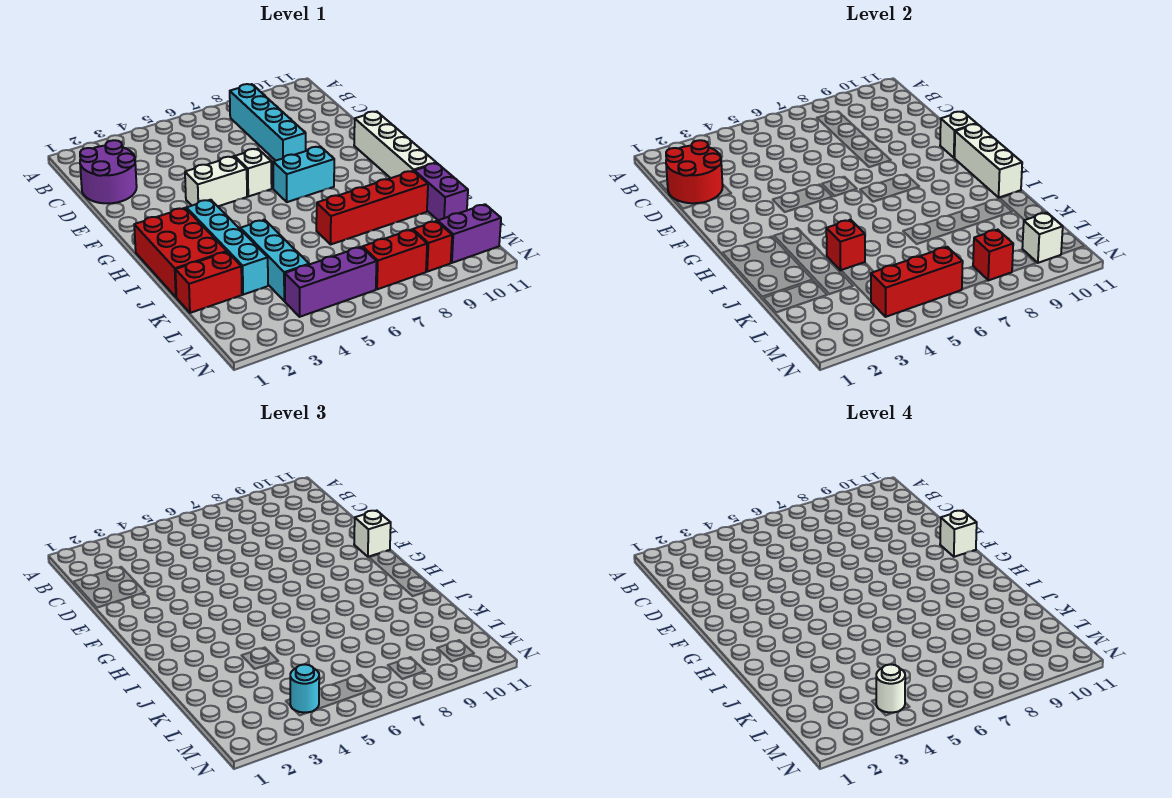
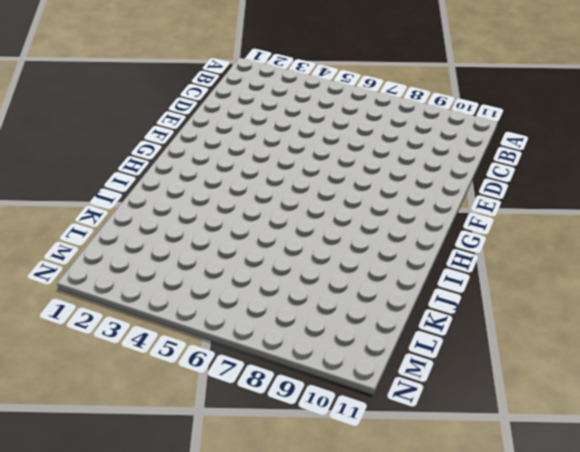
none -> cyan brick B8:E8 level 1
none -> purple round brick C1:D2 level 1
none -> white brick F4:F5 level 1

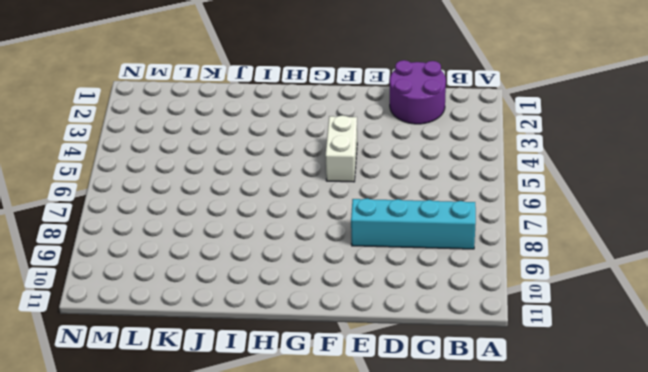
none -> white brick F6 level 1
none -> white brick F11:I11 level 1
none -> cyan brick G7:G8 level 1

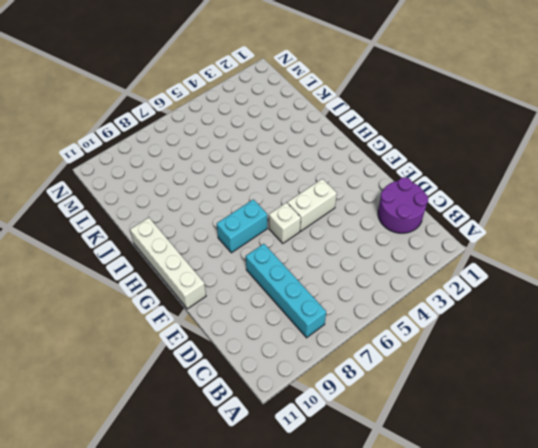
none -> red brick H1:J2 level 1
none -> cyan brick H3:K3 level 1
none -> cyan brick J4:L4 level 1

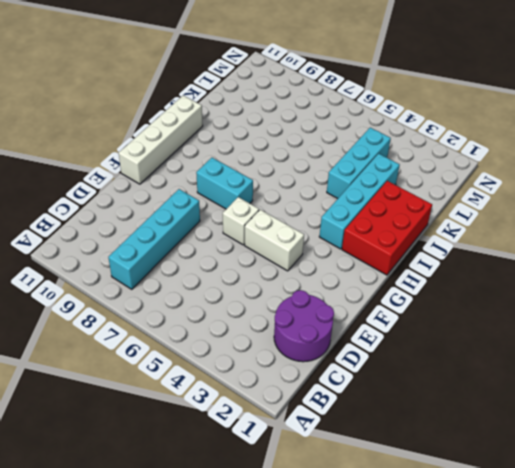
none -> red brick J7:J10 level 1
none -> purple brick J11:K11 level 1
none -> red brick K1:K2 level 1

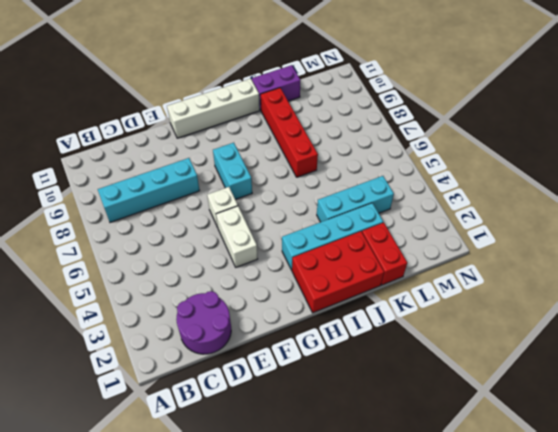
none -> purple brick M4:M6 level 1
none -> red brick M7:M8 level 1
none -> red brick M9 level 1

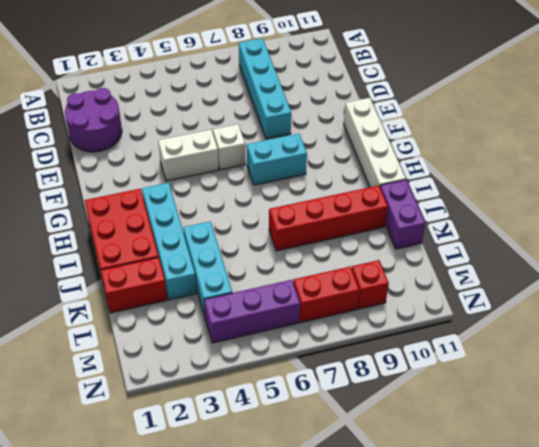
none -> purple brick M10:M11 level 1
none -> red round brick C1:D2 level 2
none -> white brick F11 level 2

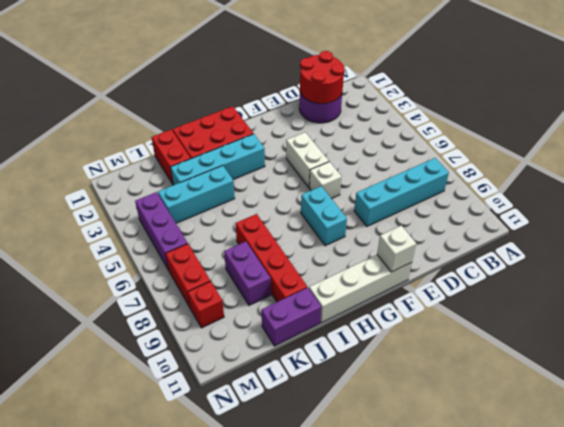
purple brick K8:K9 level 1 -> purple brick M10:M11 level 1
none -> white brick G11:I11 level 2
none -> red brick J4 level 2
none -> red brick M4:M6 level 2

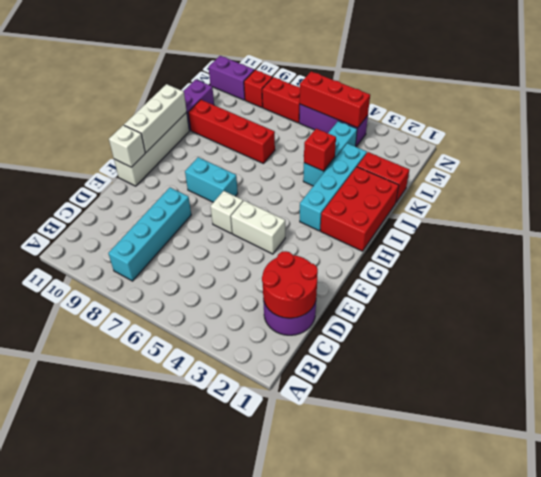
none -> red brick M8 level 2
none -> white brick M10 level 2
none -> white brick F11 level 3

